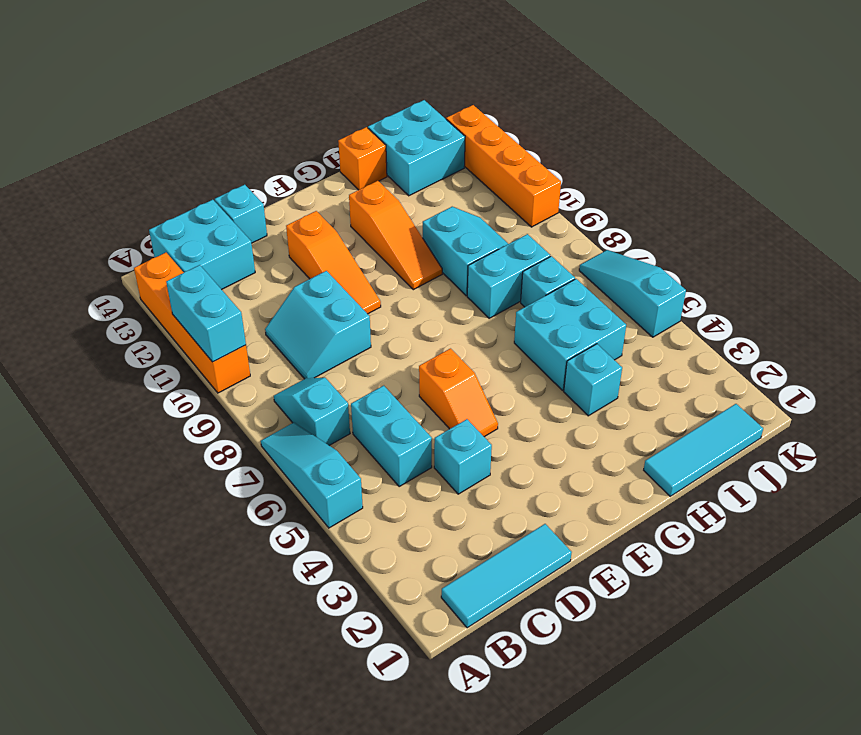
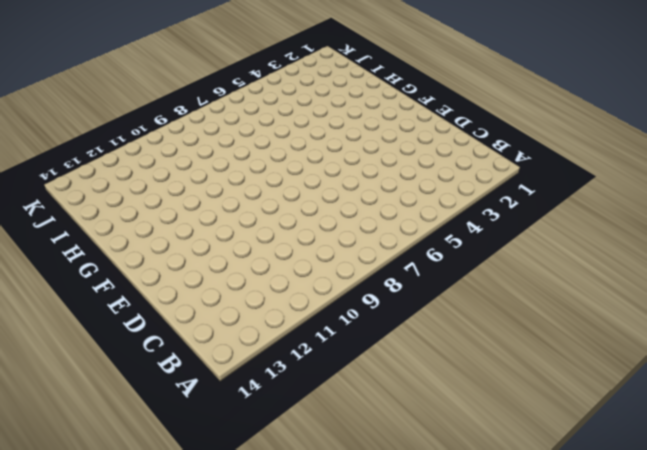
none -> cyan slope A5:A7 level 1 top 5
none -> orange brick A10:A13 level 1
none -> cyan tile B1:D1 level 1

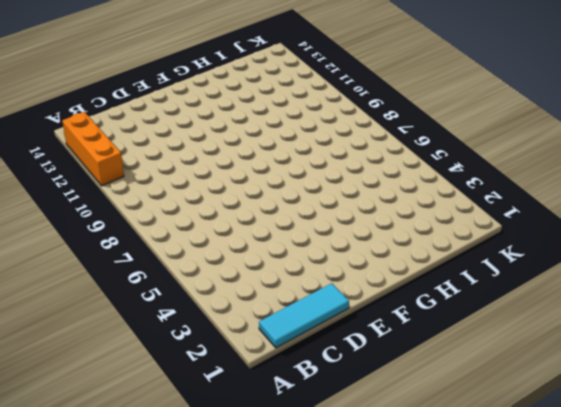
orange brick A11:A13 level 1 -> orange brick A10:A13 level 1
none -> cyan slope A5:A7 level 1 top 5
none -> cyan slope B7:B8 level 1 top 7
none -> cyan brick B13:C14 level 1

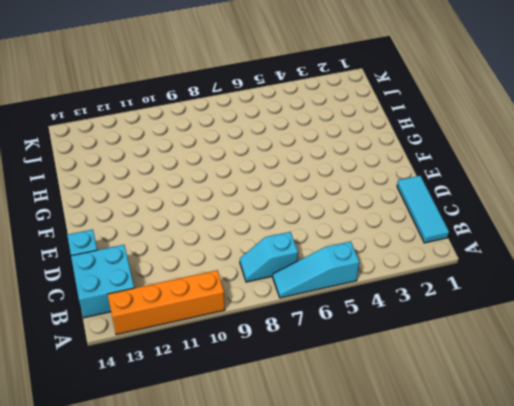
none -> cyan brick C5:C6 level 1
none -> cyan slope C9:D10 level 1 top D
none -> cyan brick D4 level 1

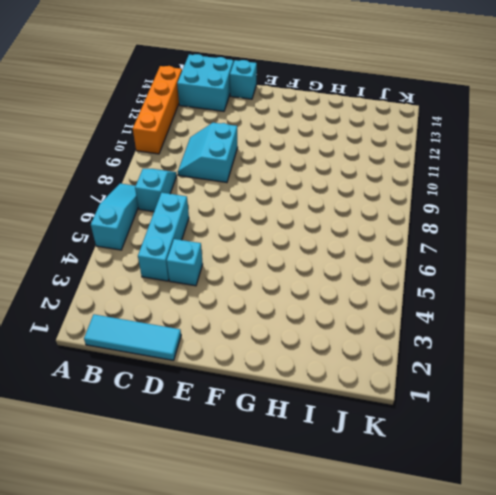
cyan brick C4:C6 level 1 -> cyan brick C5:C6 level 1
none -> orange slope E5:E6 level 1 top 6
none -> orange slope E10:E12 level 1 top 12
none -> orange slope G10:G12 level 1 top 12

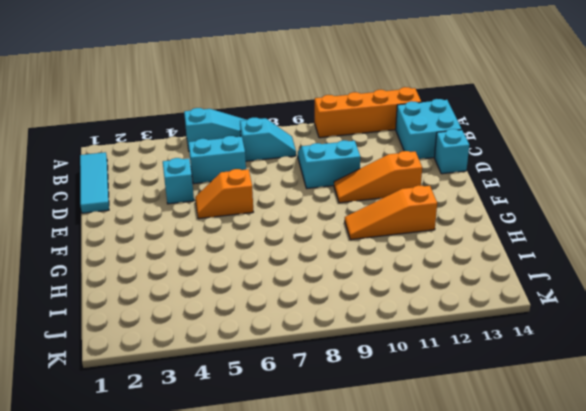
none -> cyan tile H1:J1 level 1
none -> cyan brick H4 level 1
none -> cyan brick H5:I6 level 1

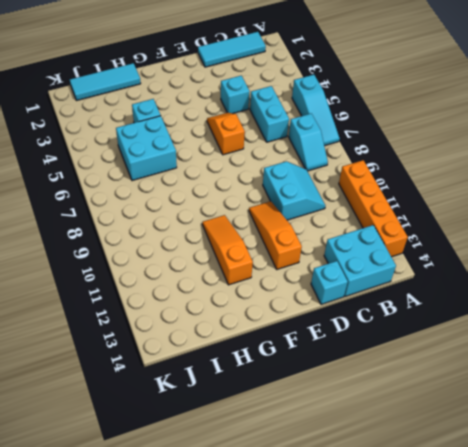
none -> cyan brick H8:I8 level 1
none -> cyan slope H9:I10 level 1 top H
none -> orange brick H14 level 1

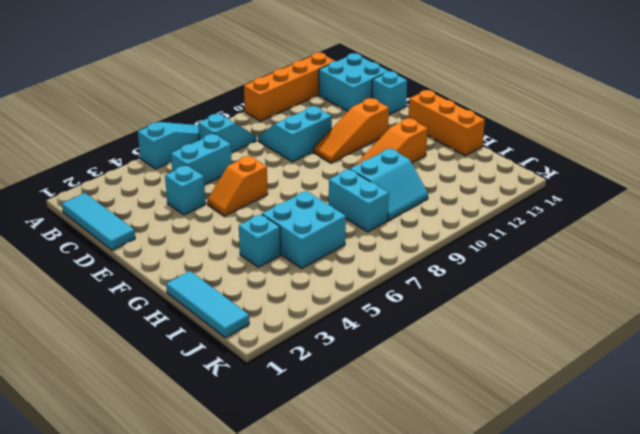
orange brick F14:H14 level 1 -> orange brick H14 level 1
none -> cyan brick I7 level 1
none -> cyan brick I13:J14 level 1
none -> cyan slope K5:K7 level 1 top 5

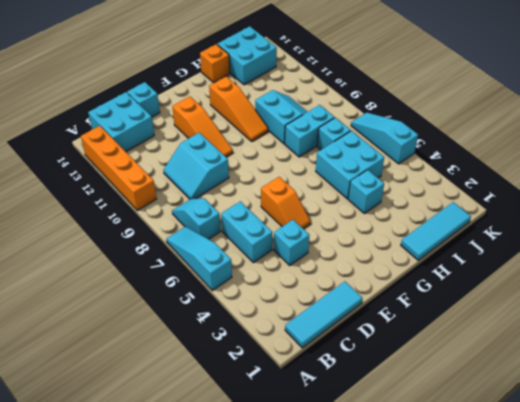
none -> orange brick K10:K13 level 1
none -> cyan brick A10:A11 level 2

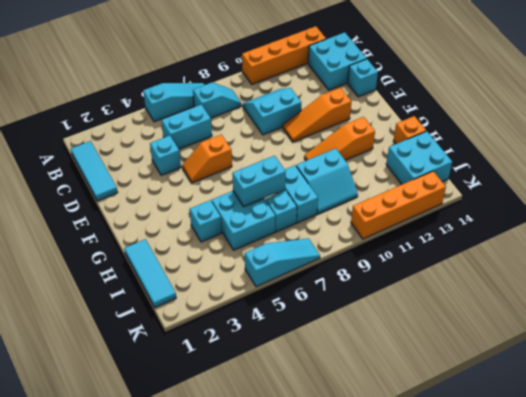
cyan brick H6:H7 level 2 -> cyan brick A10:A11 level 2

